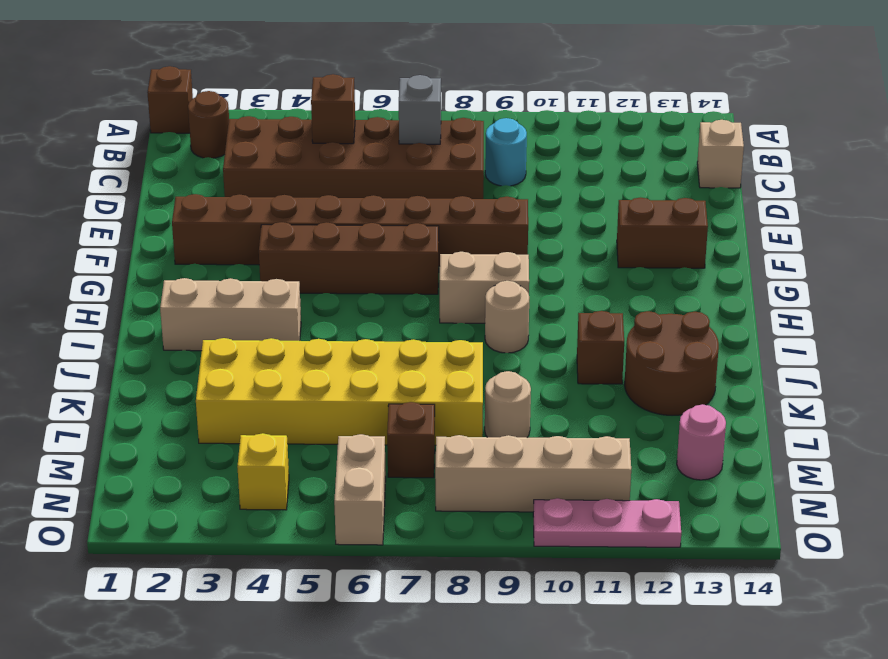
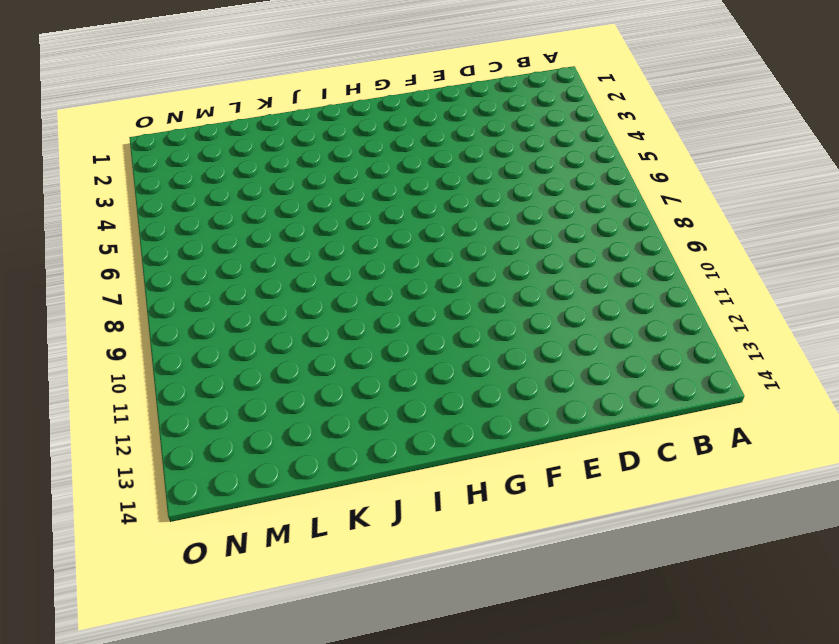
none -> brown brick A1 level 1
none -> brown round brick B2 level 1
none -> brown brick C3:D8 level 1

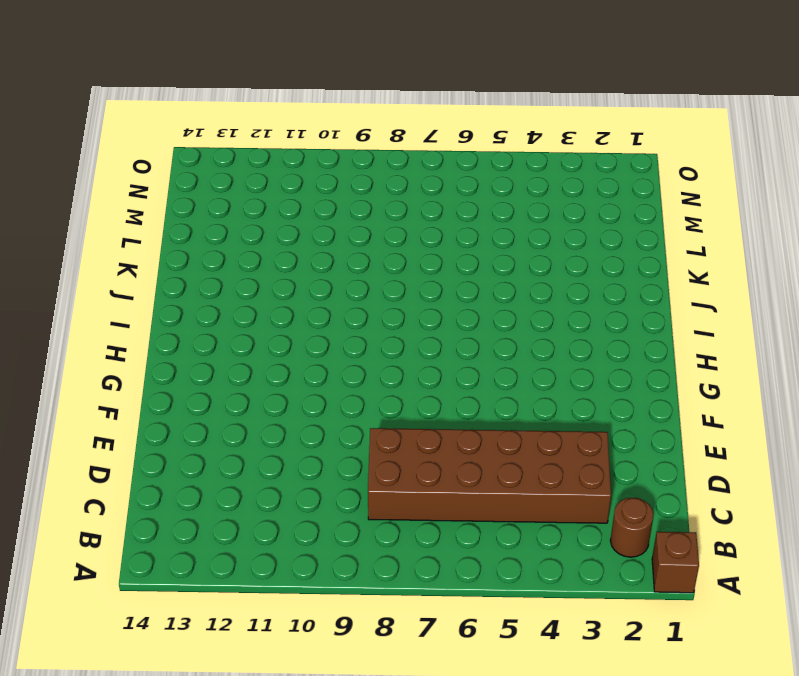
none -> cyan round brick C9 level 1
none -> tan brick C14 level 1
none -> brown brick F2:F9 level 1

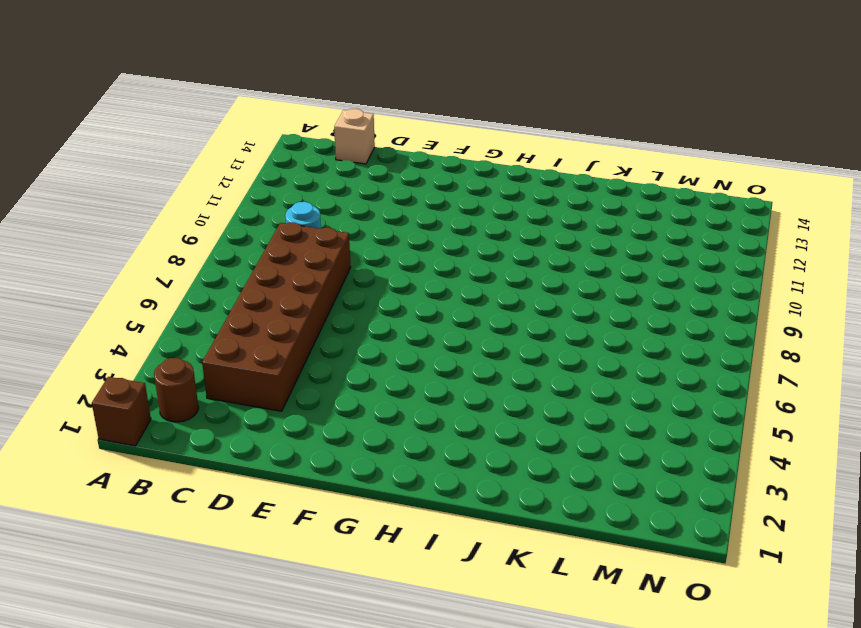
none -> brown brick F2:F9 level 1
none -> brown brick F12:F13 level 1
none -> brown brick G4:G7 level 1

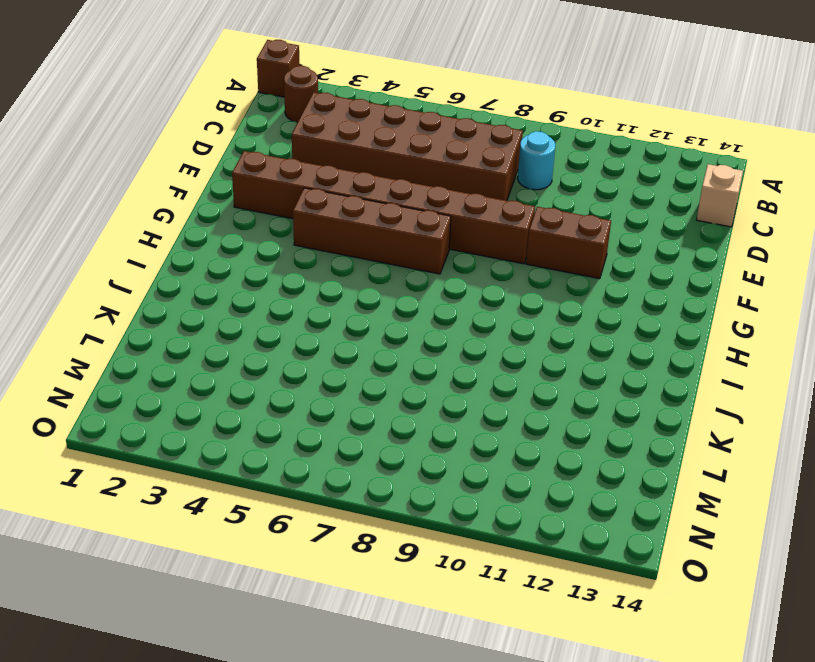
brown brick F10:F11 level 1 -> brown brick F12:F13 level 1
none -> tan brick H8:H9 level 1
none -> tan brick I2:I4 level 1
none -> tan round brick I9 level 1

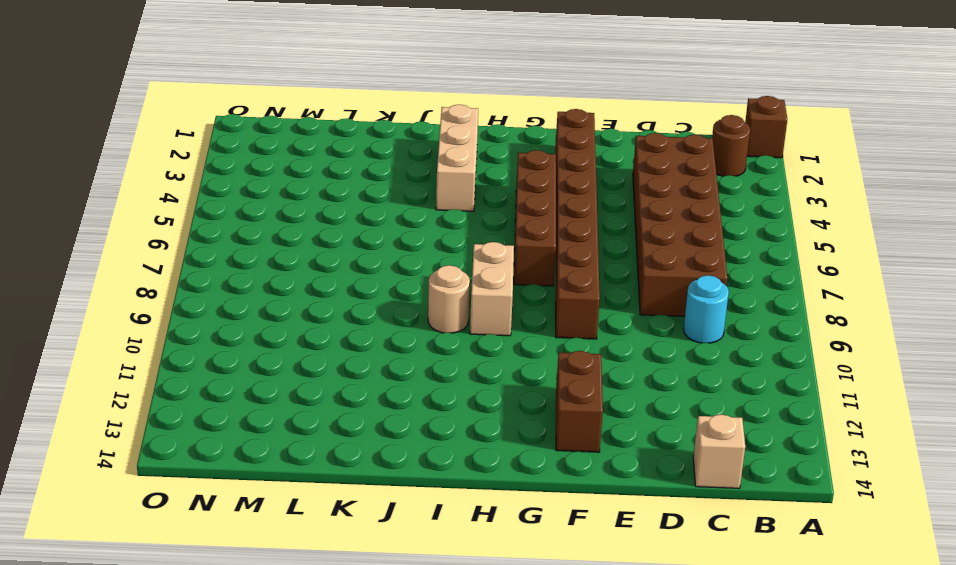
none -> brown brick J11 level 1
none -> brown round brick J12:K13 level 1
none -> yellow brick K3:L8 level 1

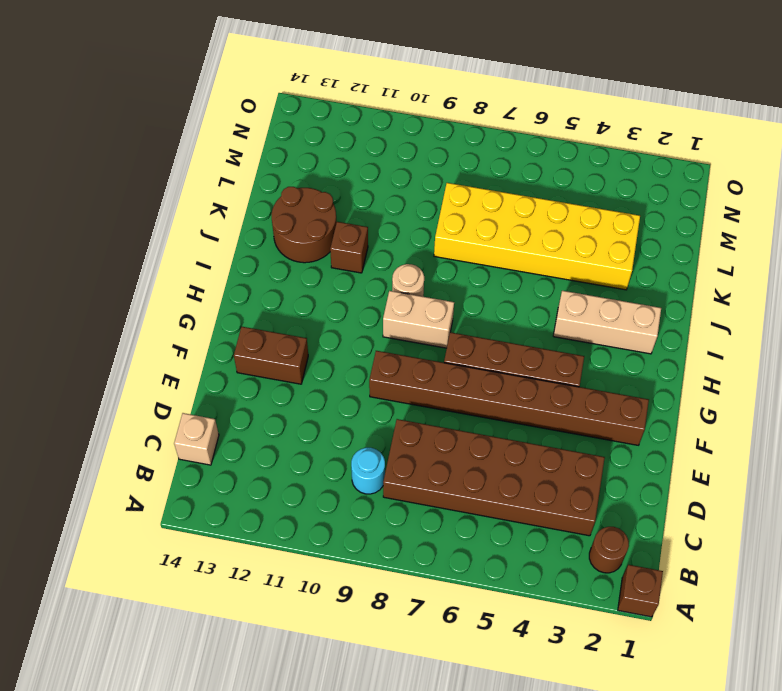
none -> tan round brick L9 level 1
none -> brown brick M7 level 1
none -> pink round brick M13 level 1

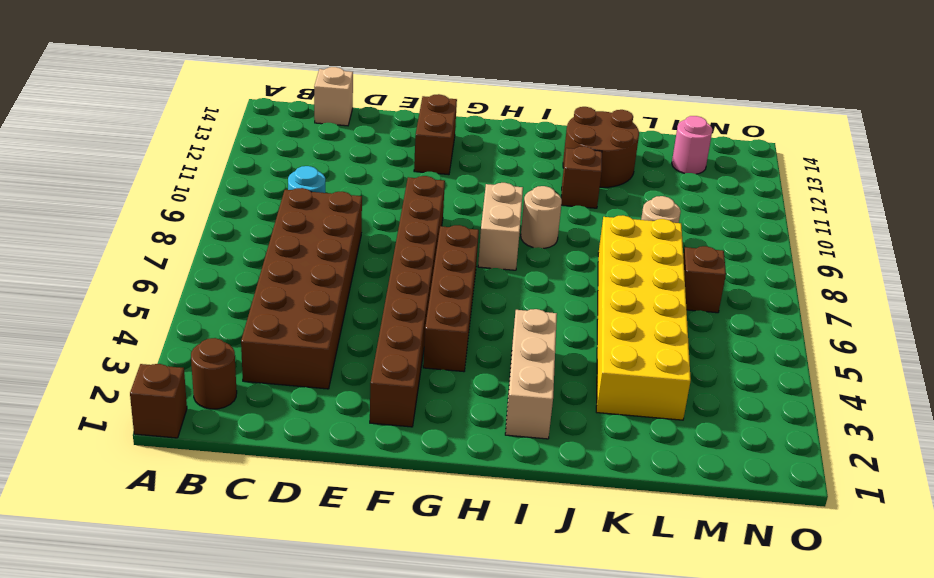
none -> yellow brick N4 level 1
none -> tan brick N6:O6 level 1
none -> tan brick N8:N11 level 1

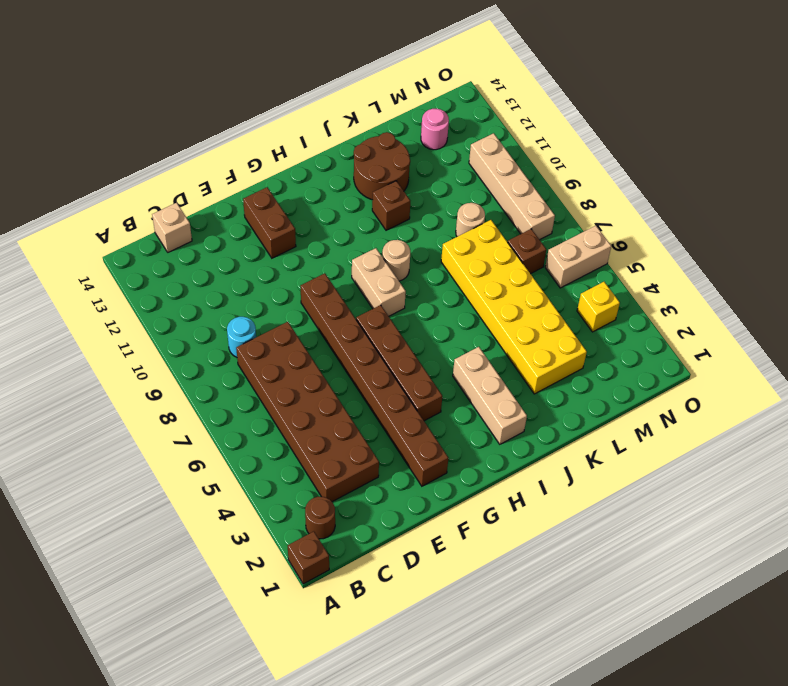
none -> pink plate O10:O12 level 1
none -> brown brick C5 level 2
none -> grey brick C7 level 2

